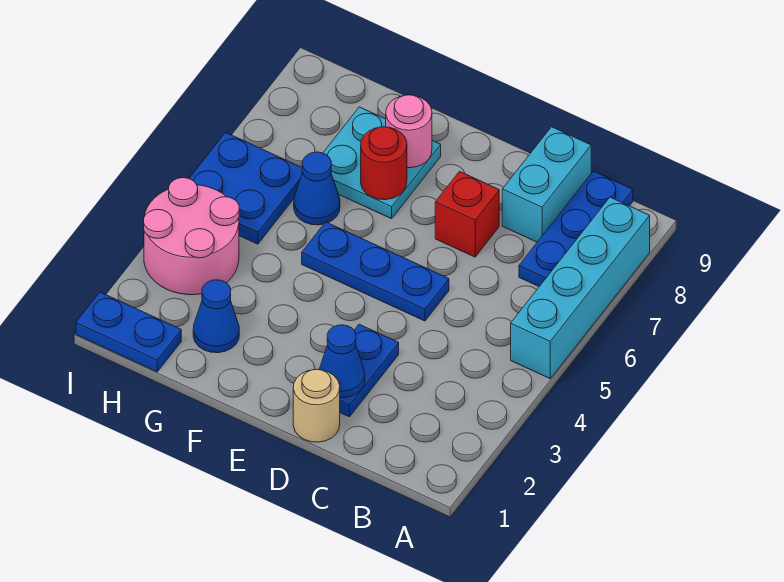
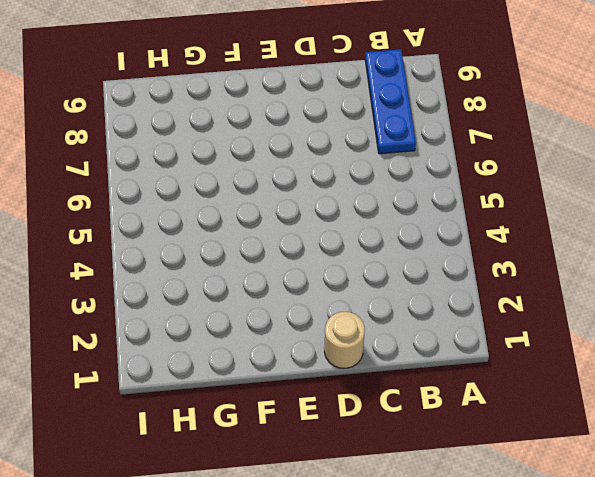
none -> cyan brick A5:A8 level 1
none -> cyan brick C8:C9 level 1
none -> blue plate D2:D3 level 1

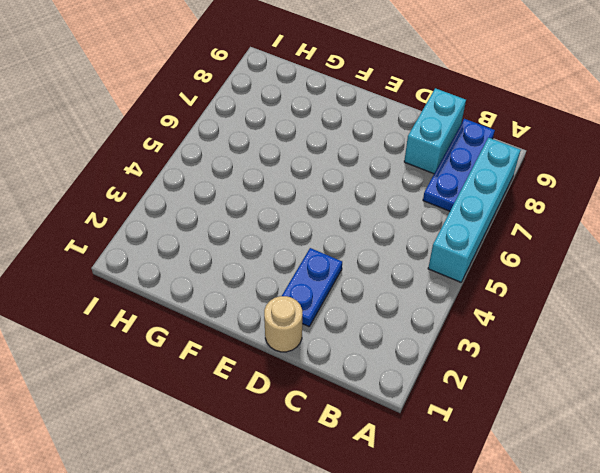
none -> blue plate D5:F5 level 1
none -> red brick D7 level 1
none -> cyan plate F7:G8 level 1

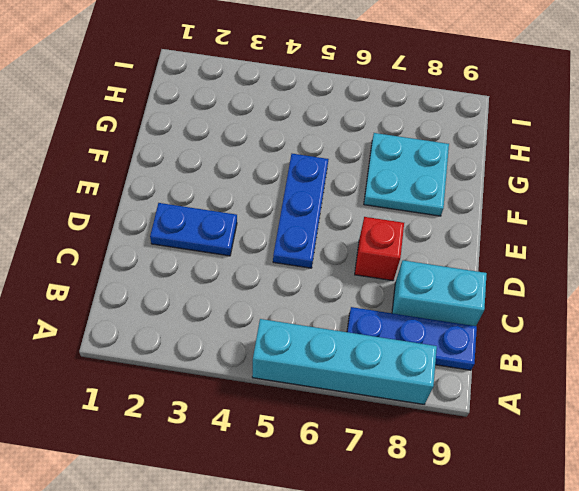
none -> tan round brick D1 level 1
none -> blue cone G2 level 1
none -> blue cone G6 level 1

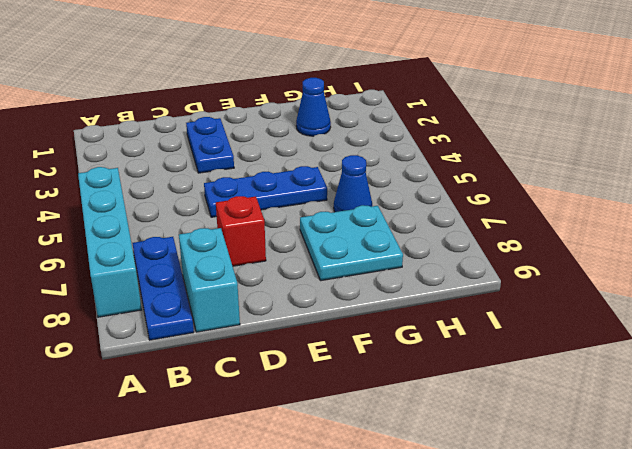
none -> tan round brick D1 level 1
none -> blue plate H1:I1 level 1
none -> pink round brick H3:I4 level 1

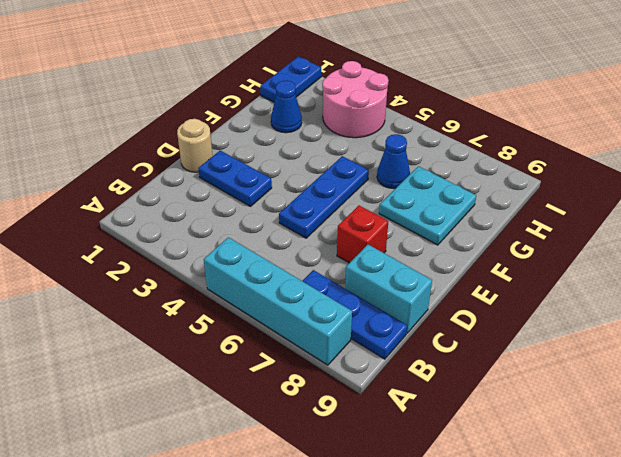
none -> blue plate H5:I6 level 1
none -> blue cone D2 level 2
none -> red round brick F7 level 2

